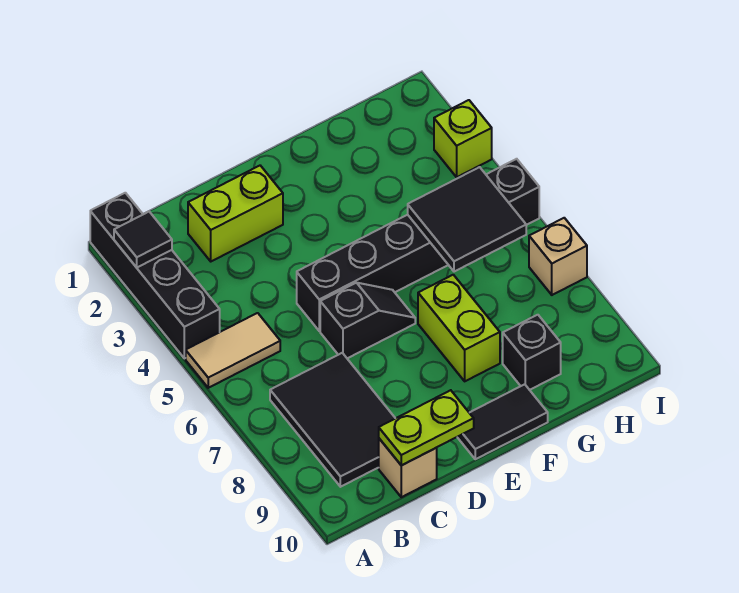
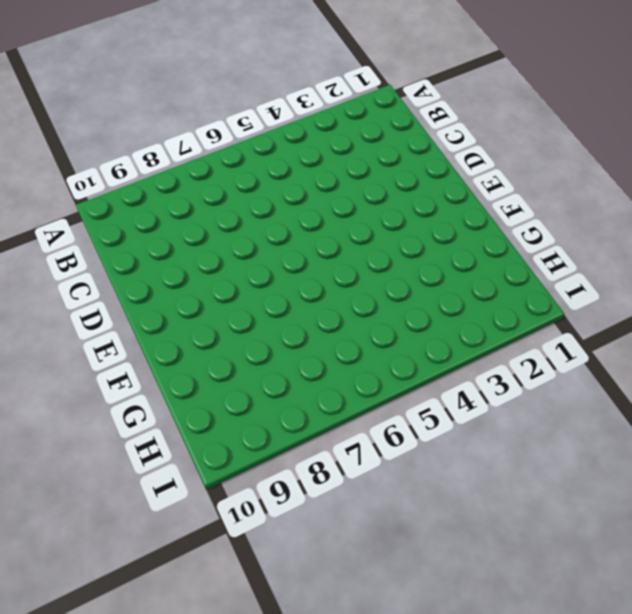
none -> black brick A1:A4 level 1
none -> tan tile A5:B5 level 1
none -> black tile B7:C9 level 1

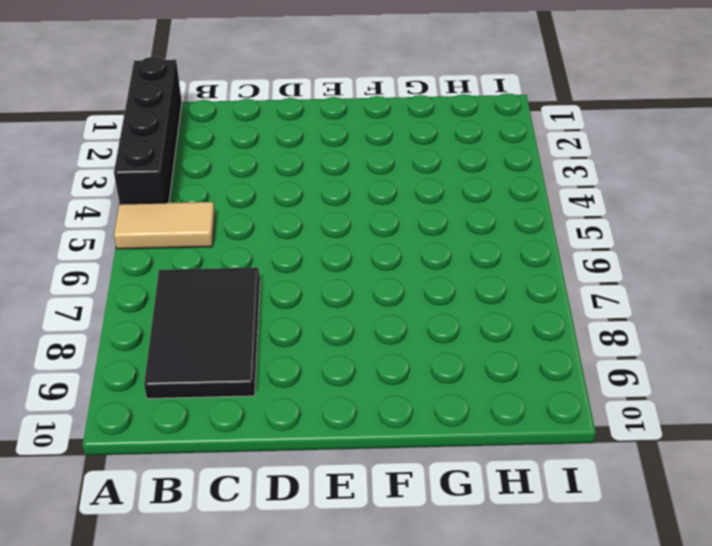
none -> lime brick C2:D2 level 1
none -> tan brick C10 level 1
none -> black brick D5:I5 level 1

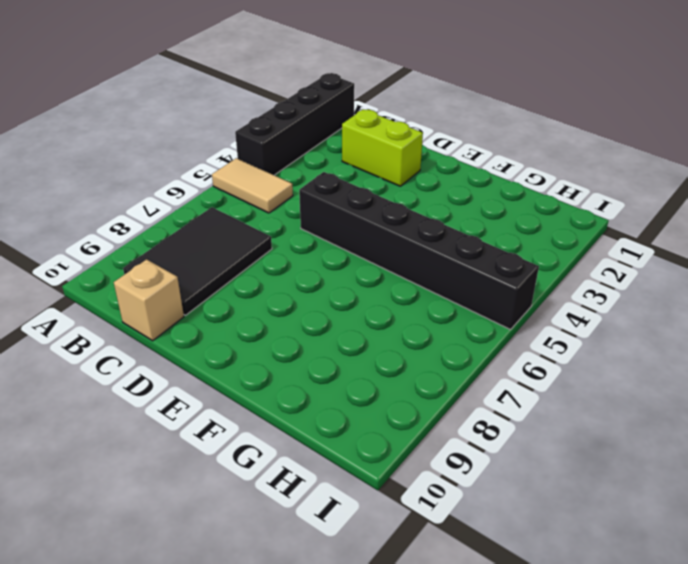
none -> black slope D6:E6 level 1 top D
none -> black tile E10:F10 level 1
none -> lime brick F7:F8 level 1

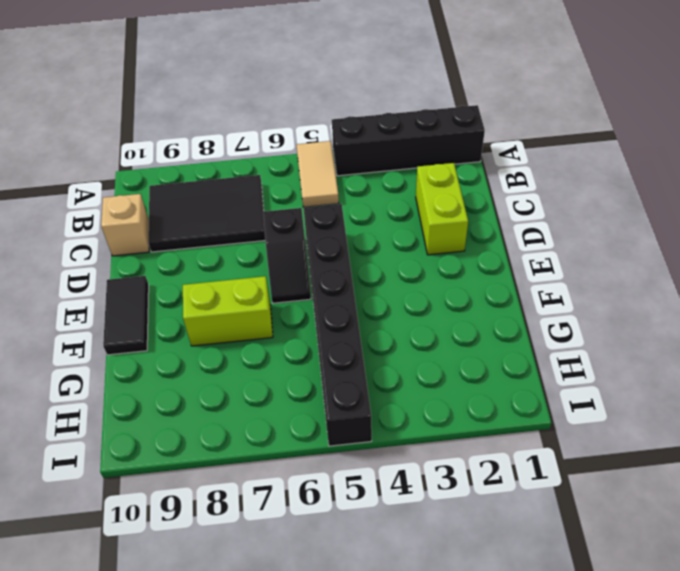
none -> black brick G9 level 1
none -> lime brick I3 level 1
none -> tan brick I7 level 1

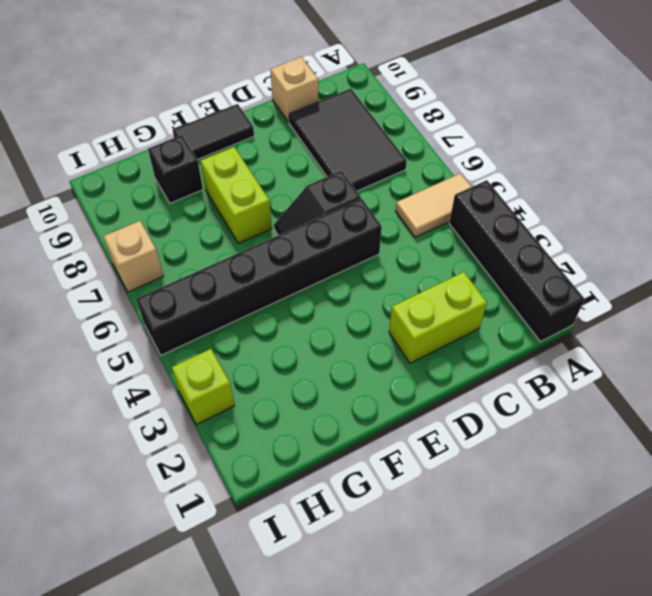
none -> black tile A2 level 2
none -> lime plate C10:D10 level 2
none -> black tile G5:H6 level 2

